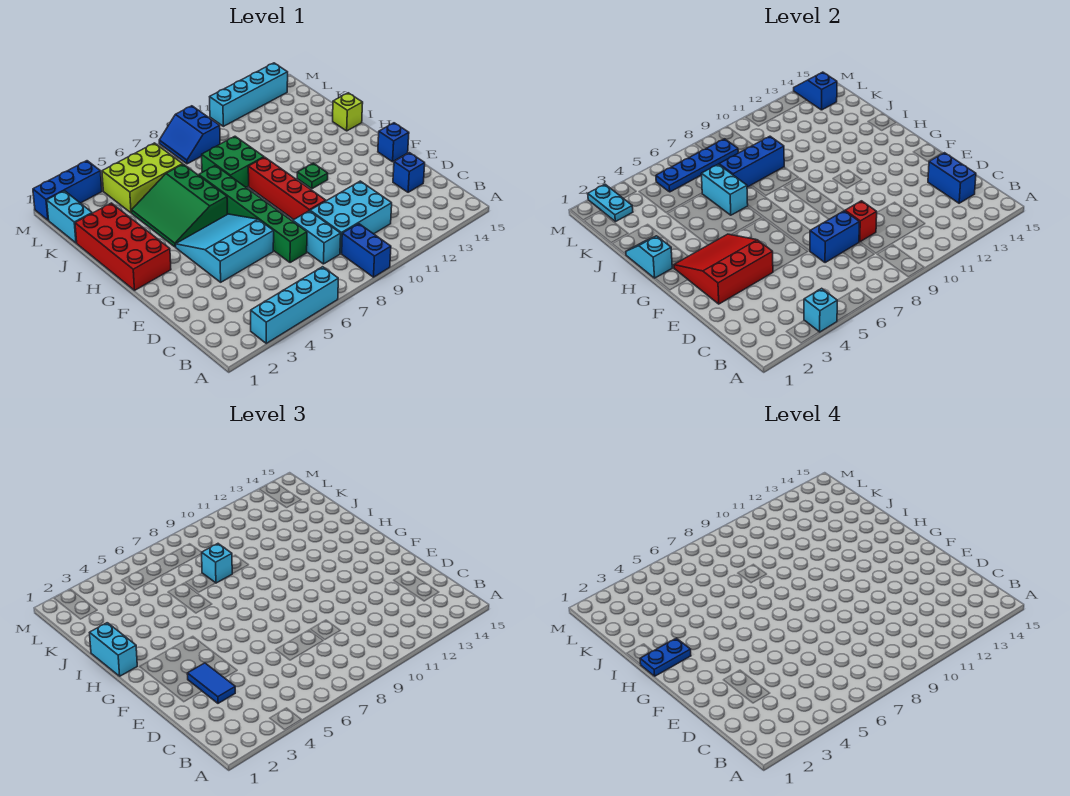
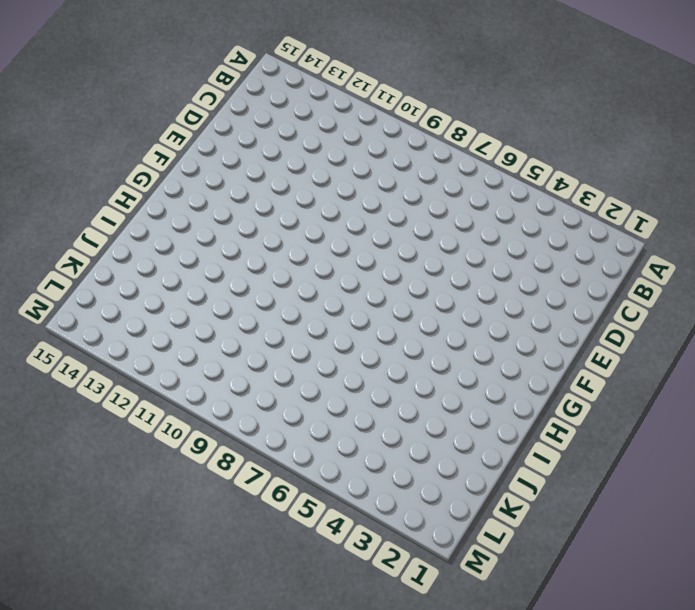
none -> cyan brick A3:A6 level 1
none -> blue brick A9:B9 level 1
none -> cyan brick C8:D8 level 1
none -> cyan brick C9:D11 level 1

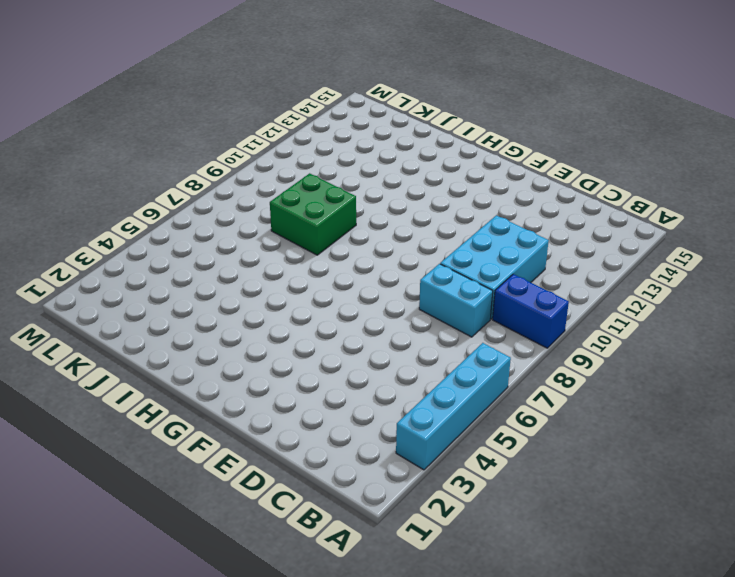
none -> green brick D7:I7 level 1
none -> blue brick D14 level 1
none -> cyan slope E4:G6 level 1 top E
none -> red brick E9:H9 level 1

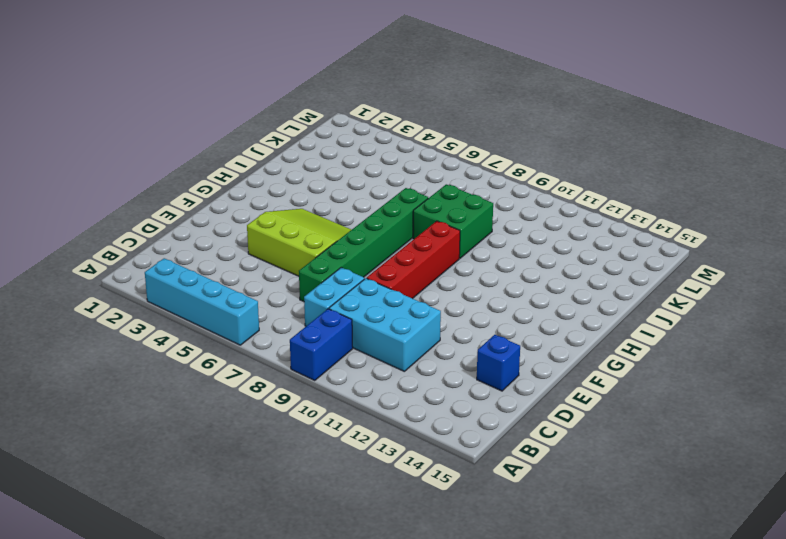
lime slope E4:G6 level 1 top E -> cyan slope E4:G6 level 1 top E
none -> blue brick F15 level 1
none -> red brick G1:J2 level 1
none -> green plate G11 level 1
none -> green slope H4:J6 level 1 top 6

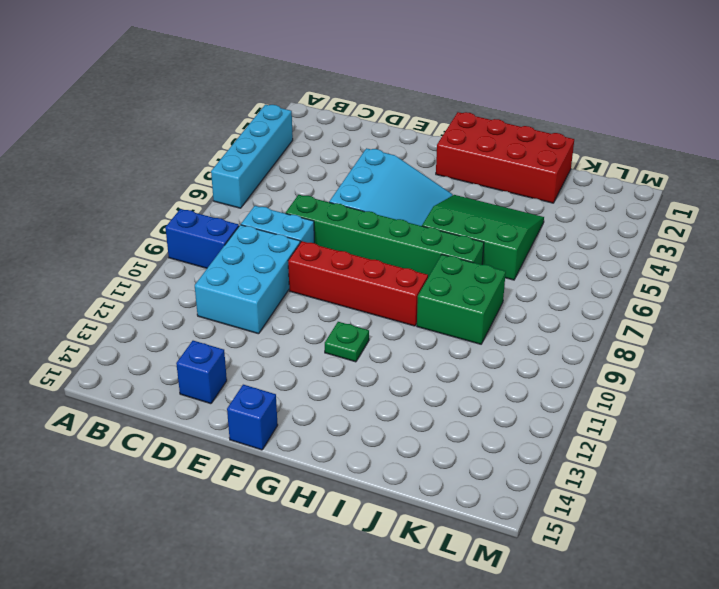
none -> lime brick I15 level 1
none -> cyan brick K1:L1 level 1
none -> lime brick K4:L6 level 1
none -> blue slope L8:M9 level 1 top 9

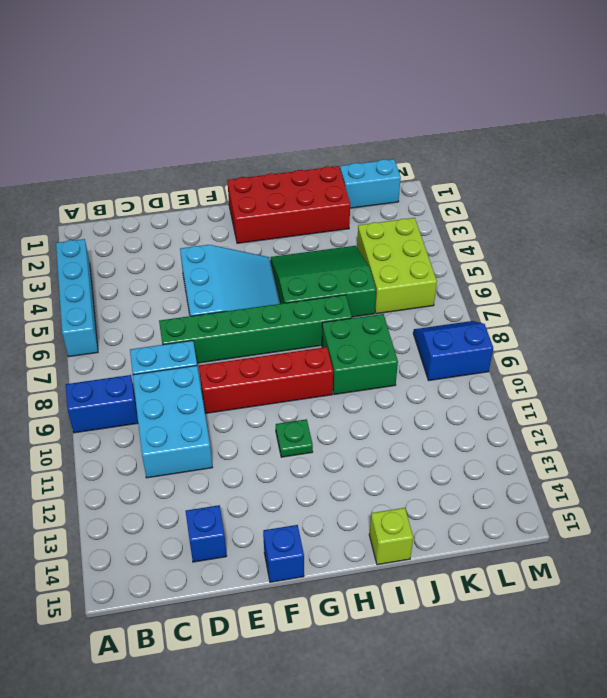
none -> blue brick M1:M3 level 1
none -> cyan brick M11:M14 level 1
none -> cyan brick A4 level 2
none -> blue brick C14:D14 level 2

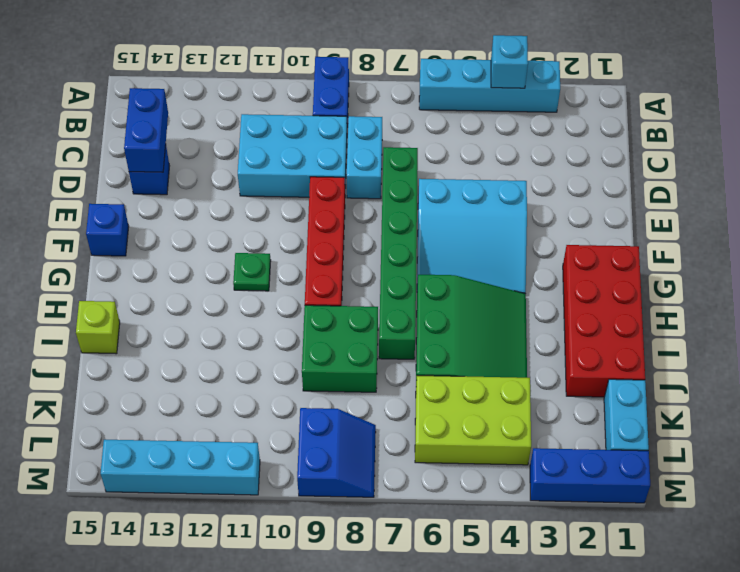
none -> blue brick D7:D8 level 2
none -> red brick D9 level 2
none -> red slope E2:G4 level 2 top E
none -> cyan slope H1:I1 level 2 top H

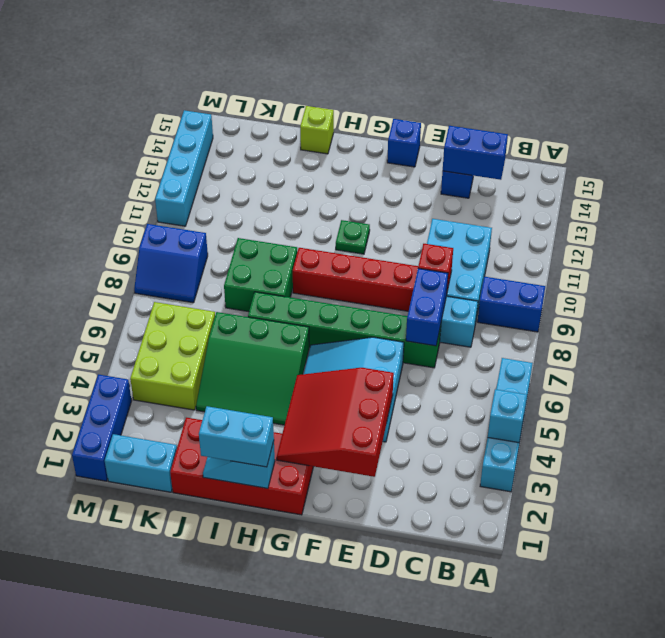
none -> cyan brick I6:J6 level 2
none -> blue brick J7:J9 level 2
none -> cyan plate L2:M2 level 2
none -> blue plate L5:L8 level 2

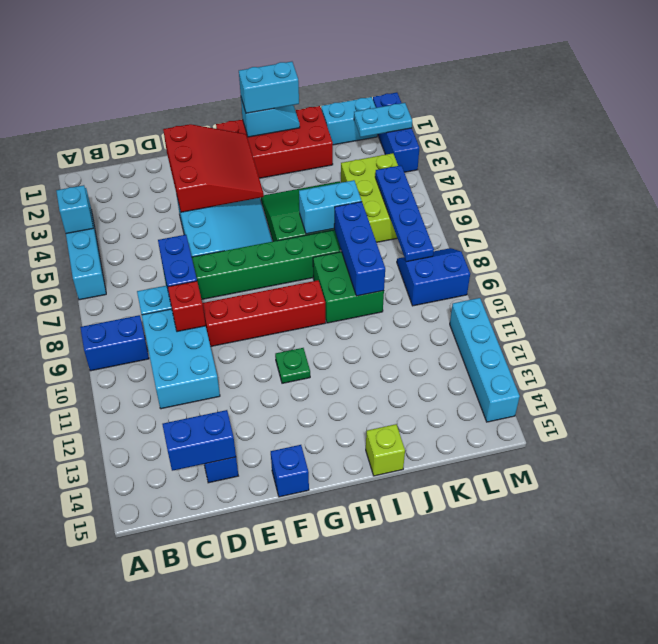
none -> blue slope L14:M14 level 2 top L
none -> blue tile D3:E3 level 3
none -> cyan brick J8 level 3
none -> blue plate H1:H2 level 4

